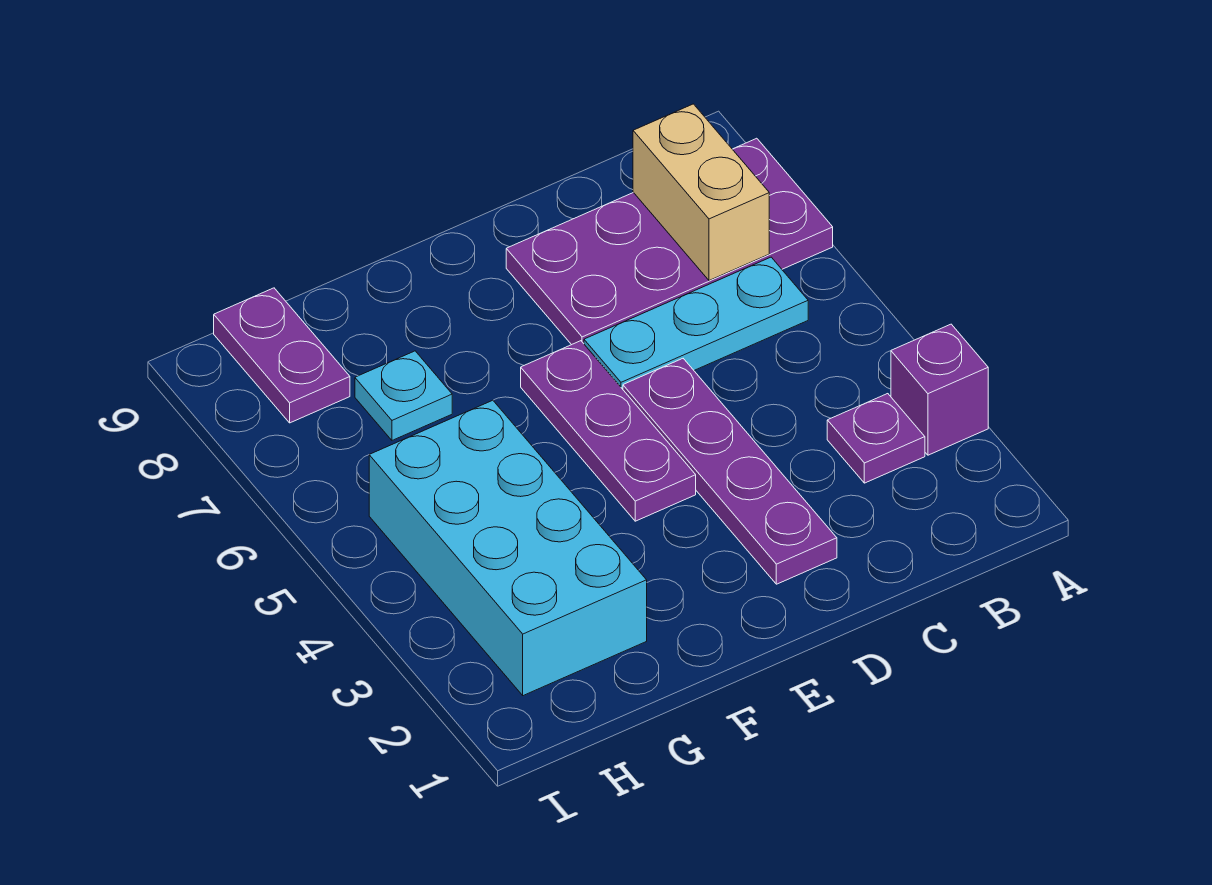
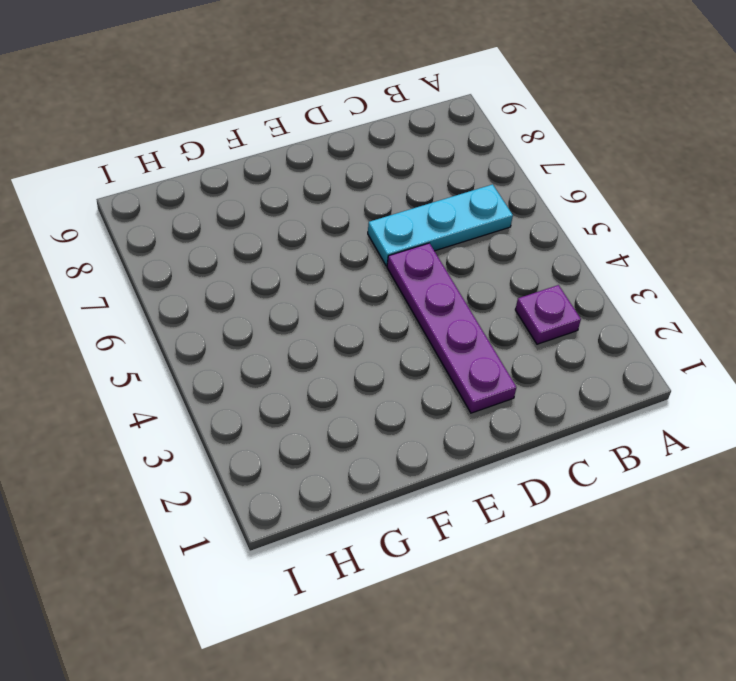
none -> purple brick A3 level 1
none -> purple plate A7:D8 level 1

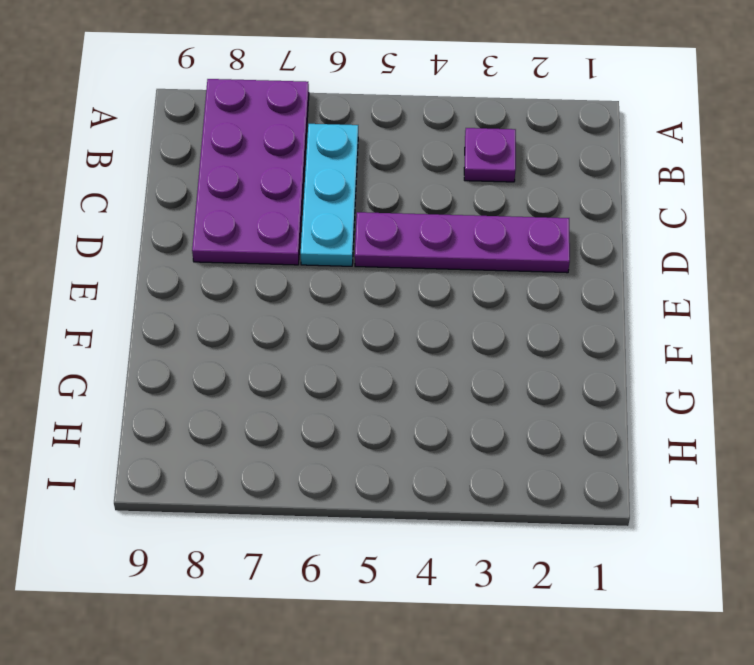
none -> purple brick A3 level 1
none -> purple plate E4:E6 level 1

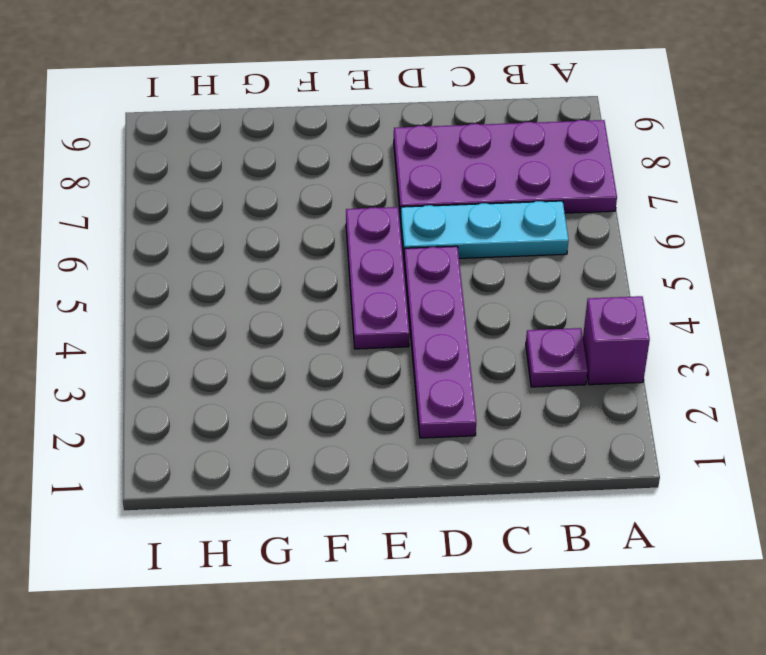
none -> cyan brick G2:H5 level 1
none -> cyan plate G7 level 1

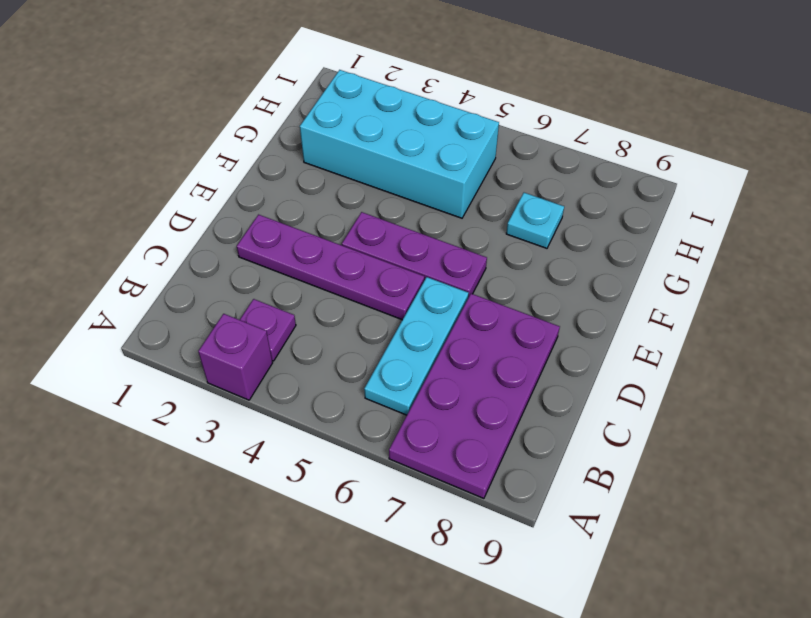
none -> purple plate H8:H9 level 1
none -> tan brick B7:B8 level 2

